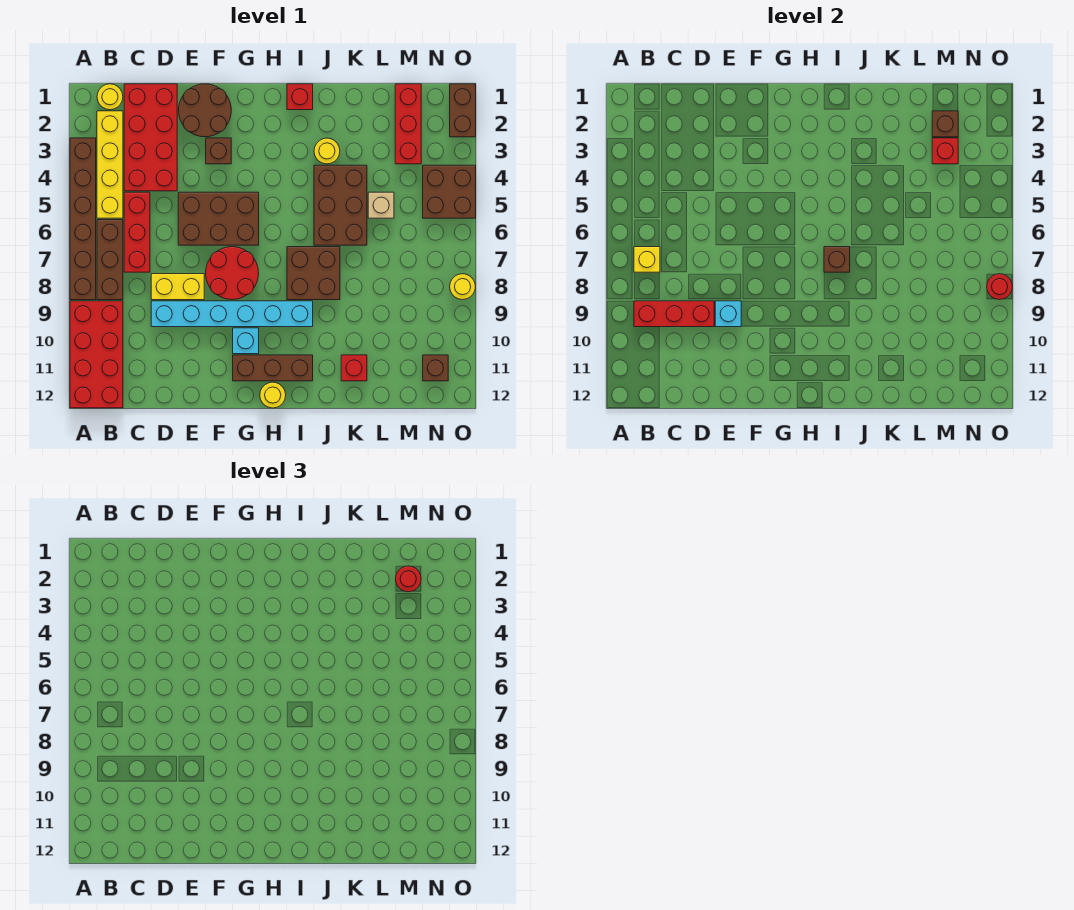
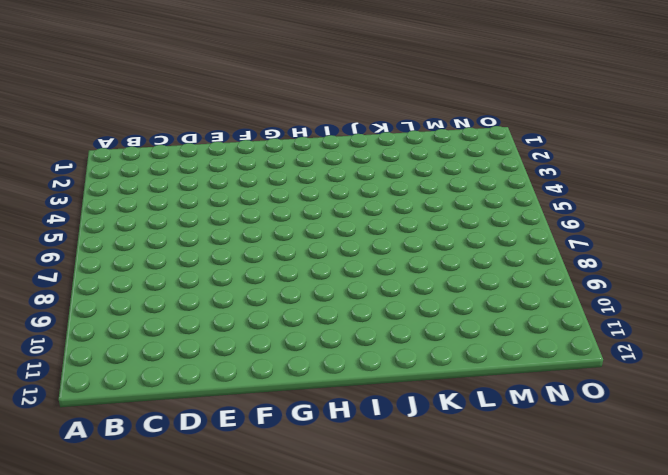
none -> brown brick A3:A8 level 1
none -> red brick A9:B12 level 1
none -> yellow round brick B1 level 1
none -> yellow brick B2:B5 level 1

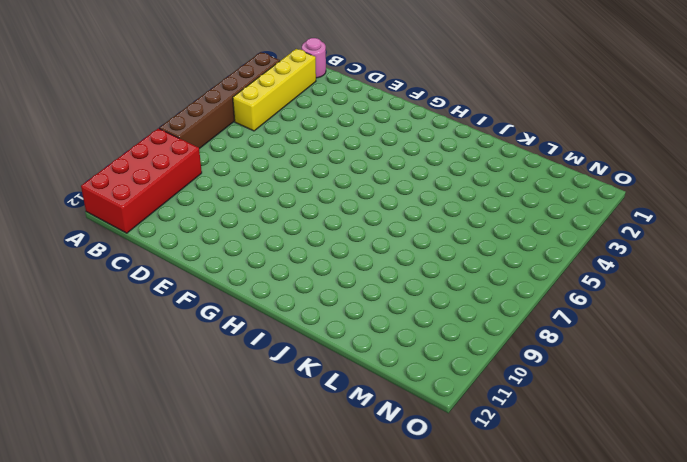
pink round brick B1 level 1 -> yellow round brick B1 level 1
none -> brown brick B6:B8 level 1
none -> red brick C1:D4 level 1
none -> red brick C5:C7 level 1
none -> yellow brick D8:E8 level 1

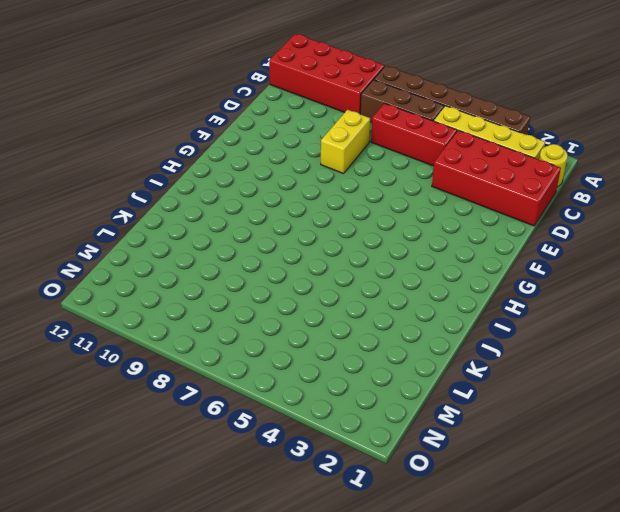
none -> cyan brick D9:I9 level 1
none -> brown round brick E1:F2 level 1
none -> brown brick E5:G6 level 1
none -> brown brick F3 level 1

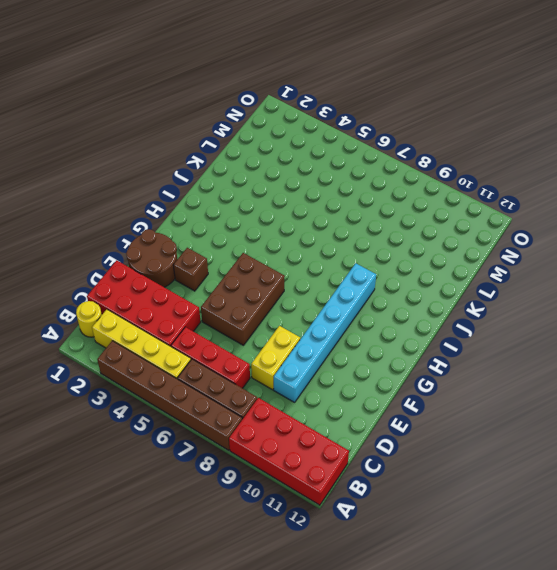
none -> red round brick F7:G8 level 1
none -> cyan brick G10 level 1
none -> brown brick G11:I11 level 1
none -> yellow round brick H12 level 1

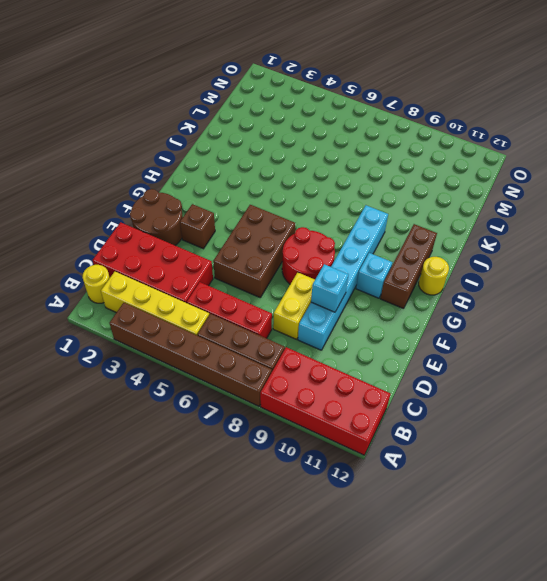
none -> red brick I1 level 1
none -> brown brick I7:J8 level 1
none -> yellow round brick J3 level 1
none -> brown brick J4:K6 level 1

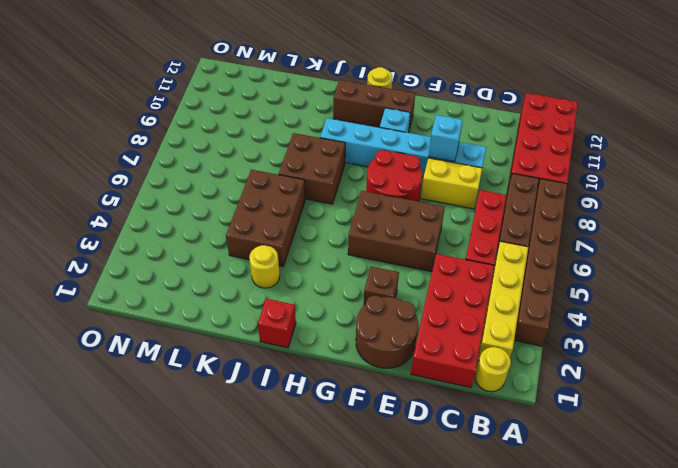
none -> red brick K11 level 1
none -> tan brick L5 level 1
none -> red brick M1:M3 level 1
none -> brown brick N4:O5 level 1

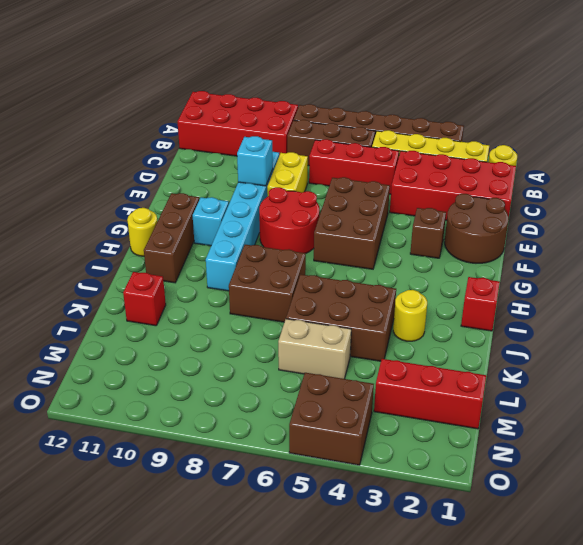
tan brick L5:L6 level 1 -> tan brick L5 level 1
none -> brown brick N11 level 1
none -> brown brick O1:O2 level 1
none -> yellow round brick O8 level 1
none -> yellow brick B7 level 2

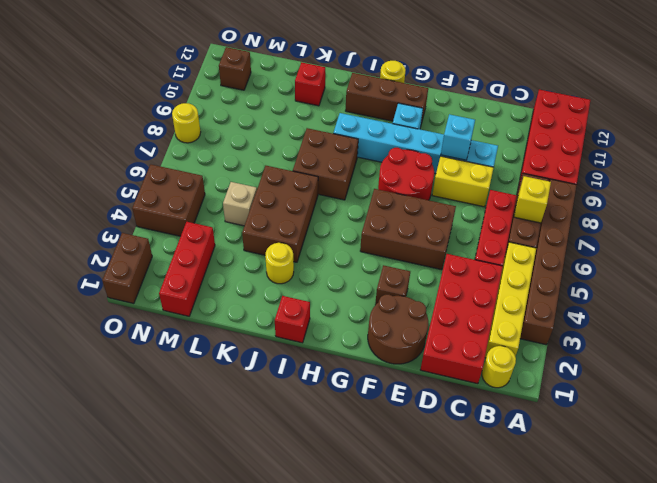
none -> red brick B9:D9 level 2
none -> brown brick I7 level 2
none -> brown brick M2 level 2
none -> red brick M3 level 2

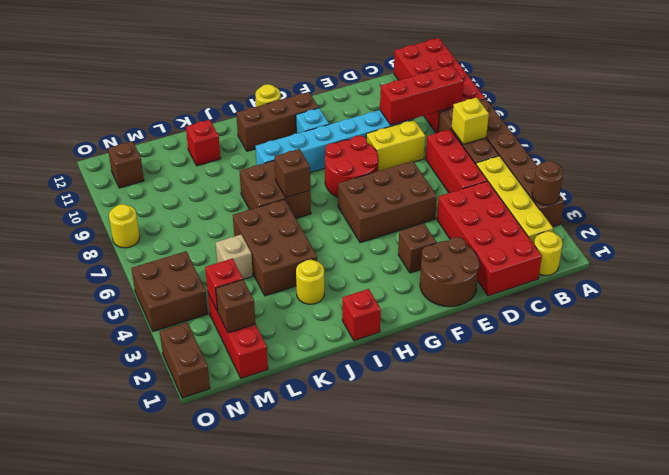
brown round brick A3 level 2 -> none
none -> cyan brick E9 level 2
none -> red round brick O8 level 2
none -> red round brick M2 level 3

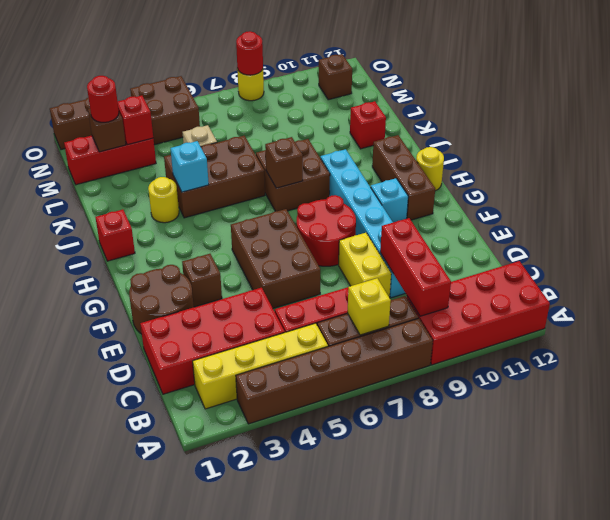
cyan brick J4 level 2 -> cyan brick E9 level 2
none -> yellow round brick B1 level 1

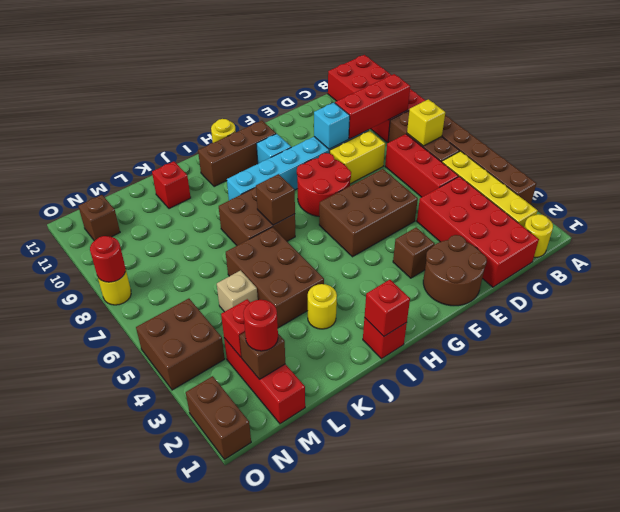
red brick I1 level 2 -> none

